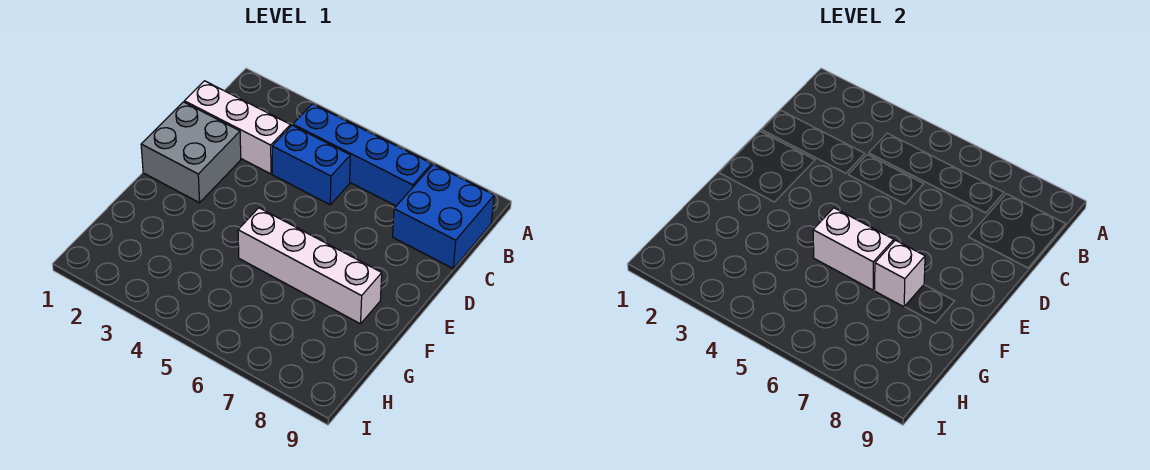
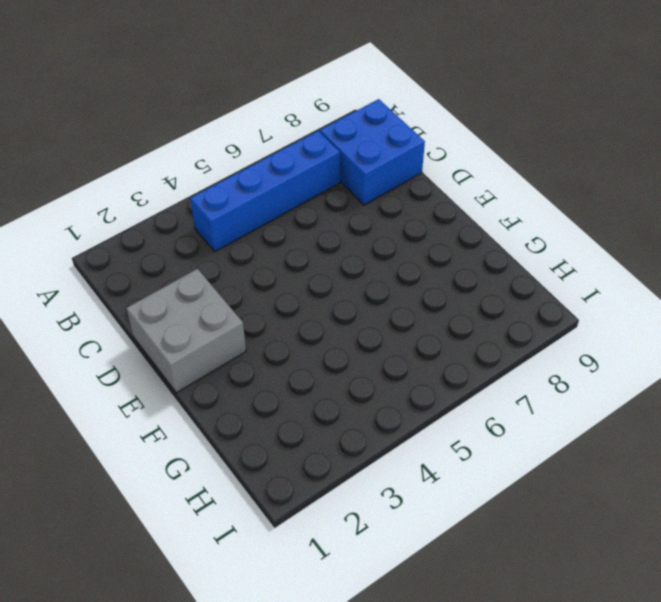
none -> white brick C1:C3 level 1
none -> blue brick C4:C5 level 1

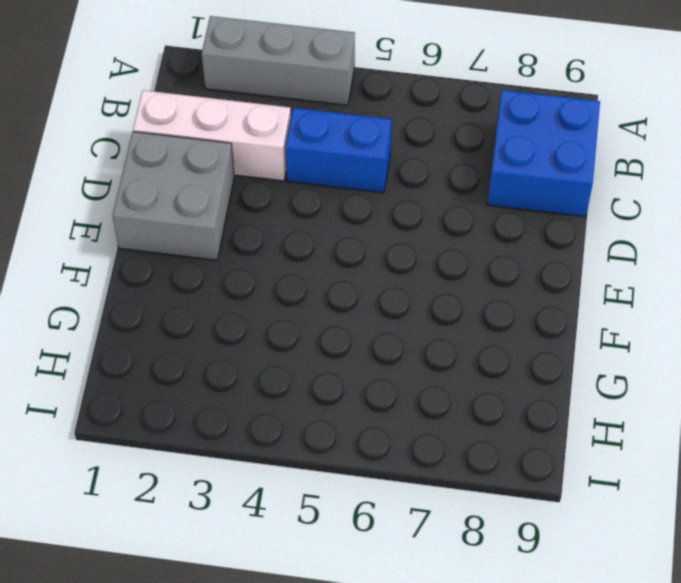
grey brick A2:A4 level 1 -> none
none -> blue brick B4:B7 level 1
none -> white brick F5:F8 level 1

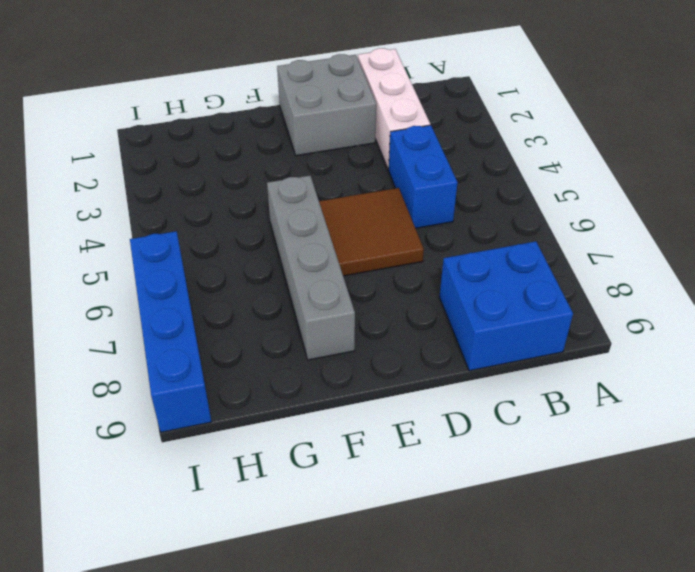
brown tile D5:E6 level 1 -> none
grey brick F5:F8 level 1 -> white brick F5:F8 level 1
blue brick I6:I9 level 1 -> blue brick B4:B7 level 1
none -> white brick F5:F6 level 2
none -> white brick F7 level 2

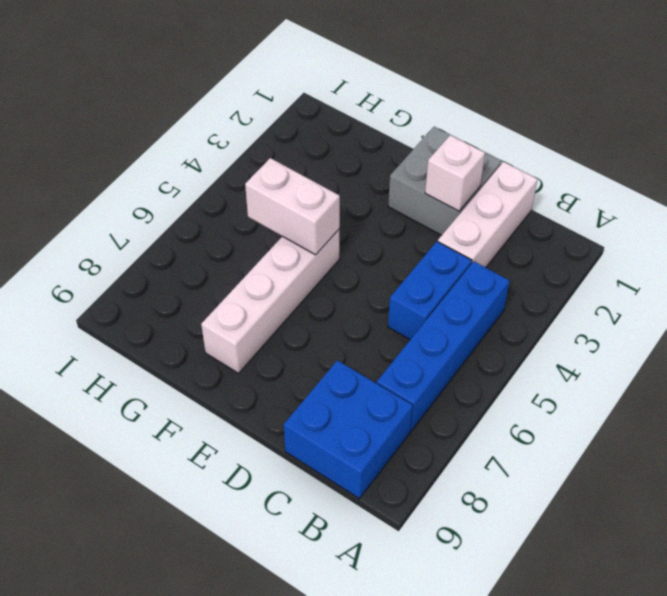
white brick D2 level 2 -> white brick F7 level 2
white brick F5:G5 level 2 -> white brick F5:F6 level 2

